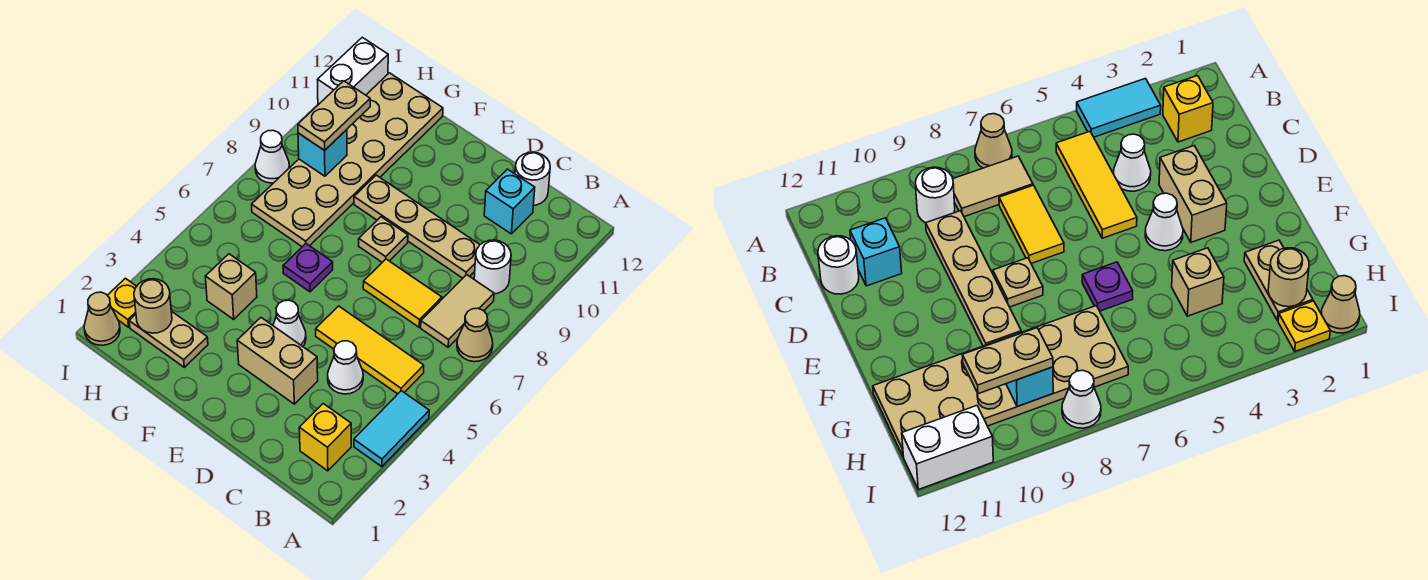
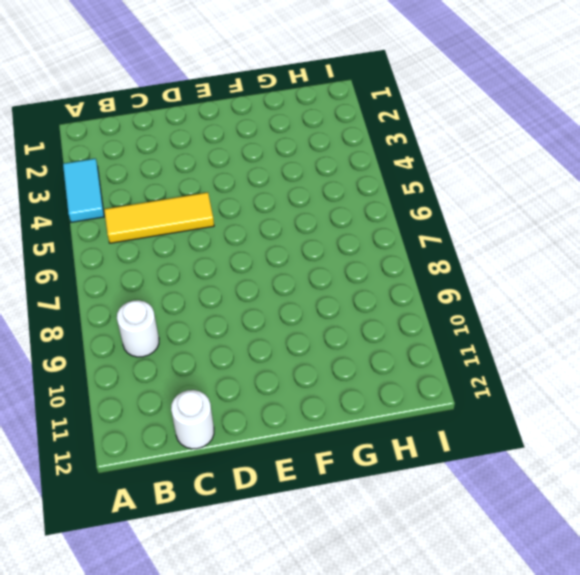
none -> tan cone A7 level 1
none -> yellow brick B2 level 1
none -> tan tile B7:B8 level 1

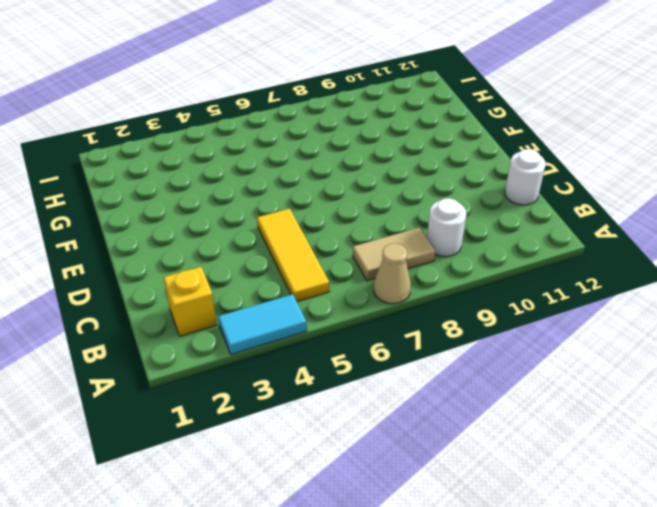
none -> white cone C4 level 1
none -> yellow tile C7:D7 level 1
none -> tan plate C9:F9 level 1

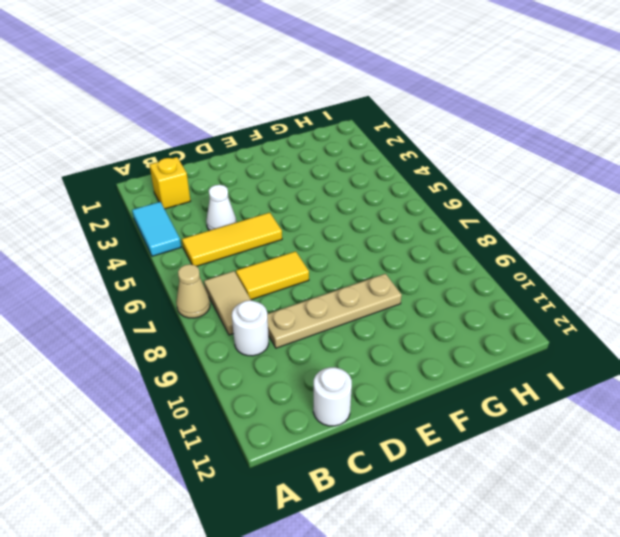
none -> cyan brick C11 level 1
none -> tan brick D3:E3 level 1
none -> white cone E4 level 1

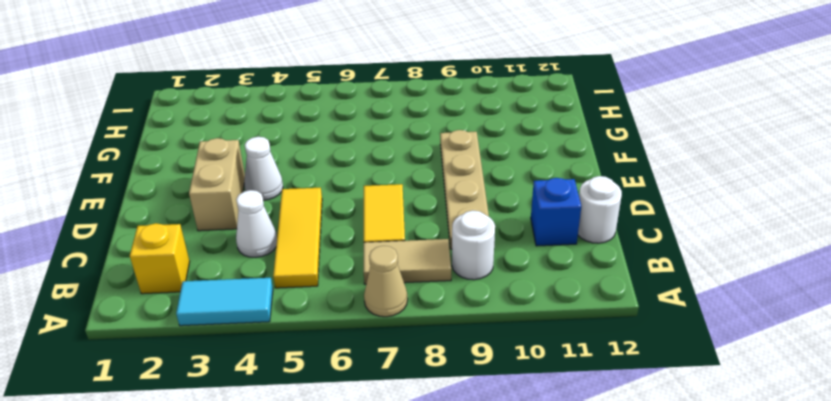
blue brick C11 level 1 -> cyan brick C11 level 1
none -> tan plate E8 level 1
none -> purple plate F6 level 1
none -> tan plate G2:H2 level 1

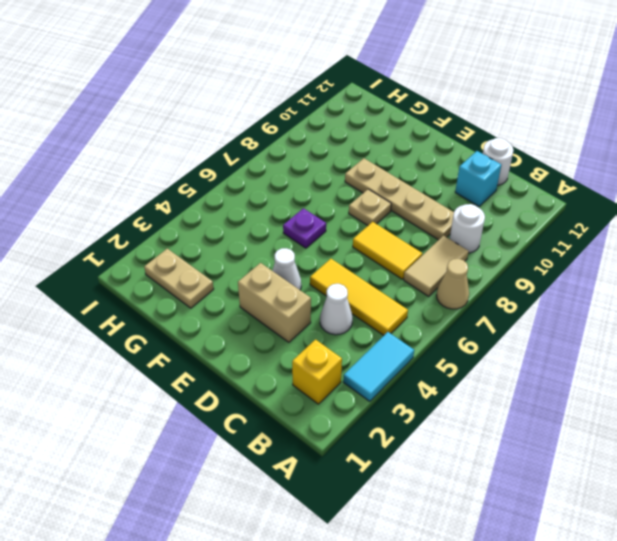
none -> tan brick G4 level 1
none -> tan plate G7:H12 level 1
none -> tan cone I1 level 1

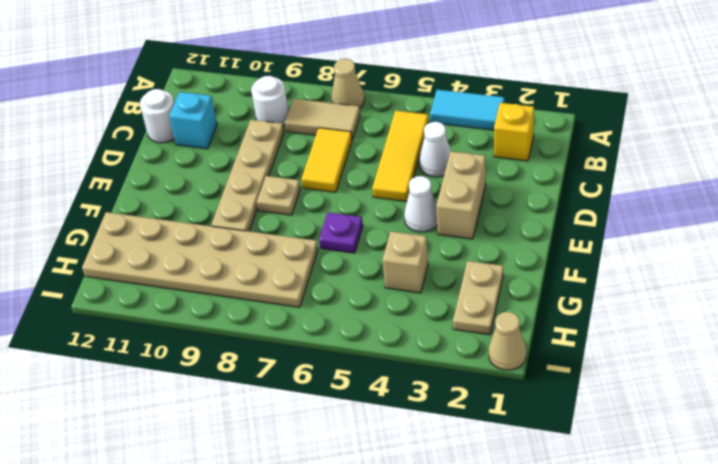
none -> yellow plate I2 level 1
none -> white cone I8 level 1
none -> white brick I11:I12 level 1

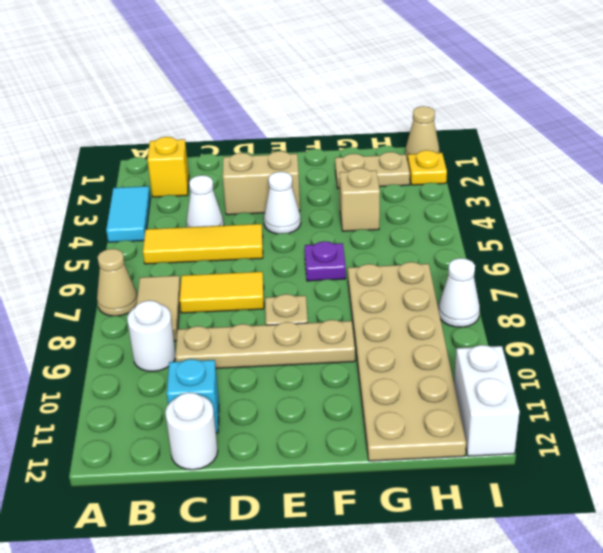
none -> tan round brick H2 level 2
none -> cyan brick H9 level 2
none -> tan plate H9:H10 level 3

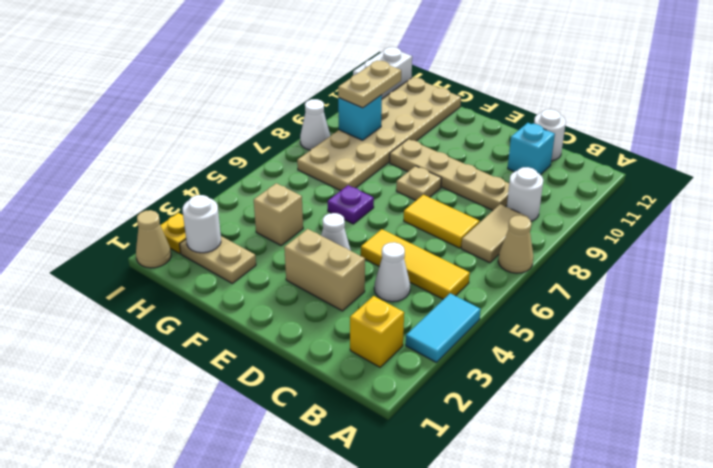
white round brick H2 level 2 -> tan round brick H2 level 2

